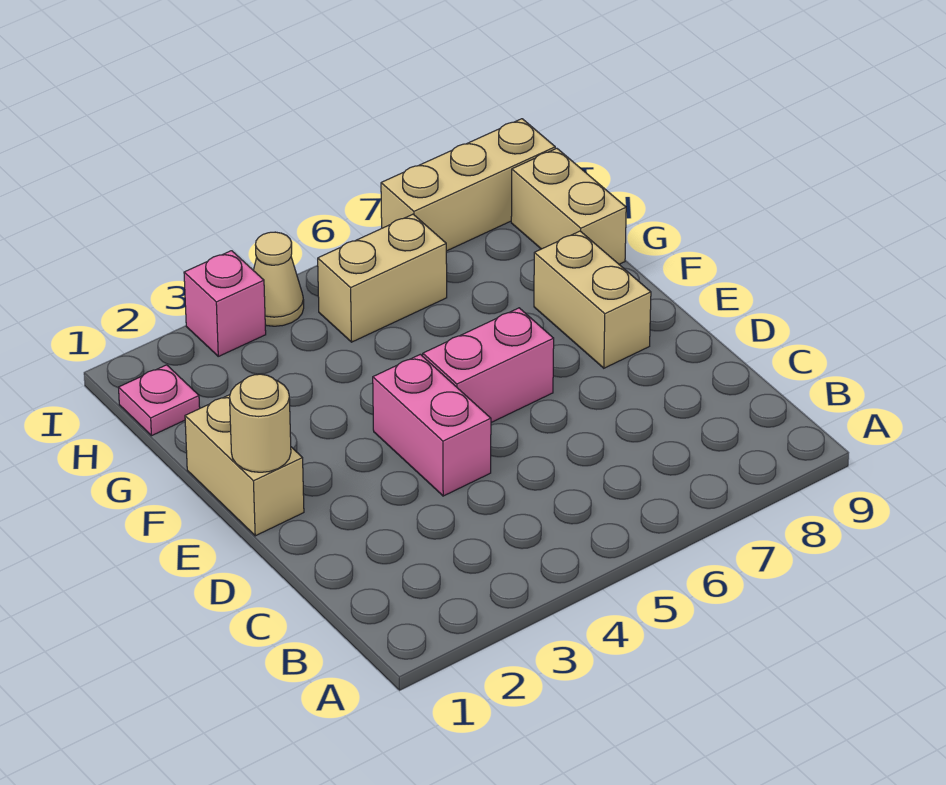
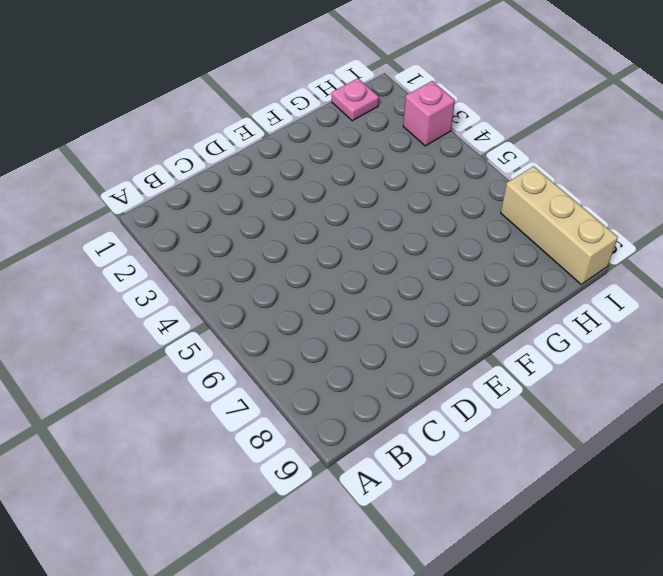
none -> pink brick D4:E4 level 1
none -> tan brick E1:F1 level 1

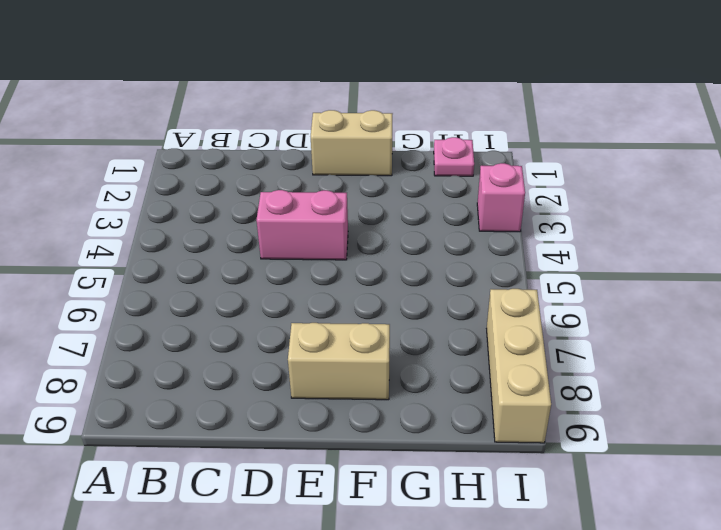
none -> pink brick E5:E6 level 1
none -> tan brick G9:H9 level 1

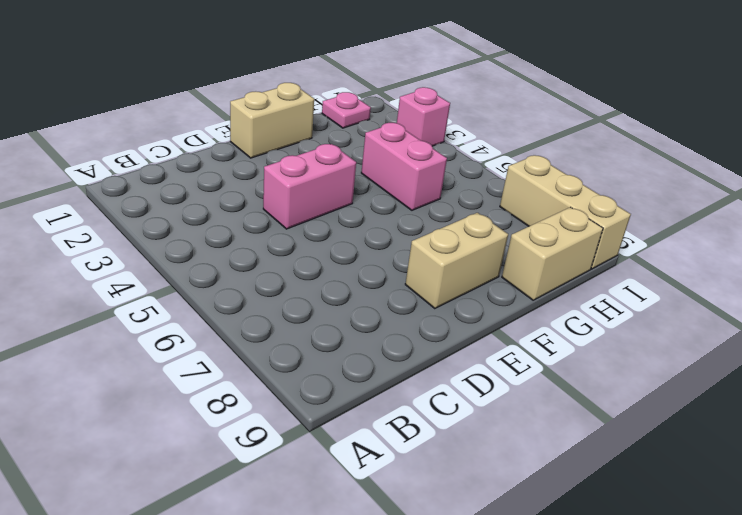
pink brick G4:G5 level 1 -> pink brick E5:E6 level 1
none -> tan brick H5:H6 level 1
none -> tan cone I4 level 1

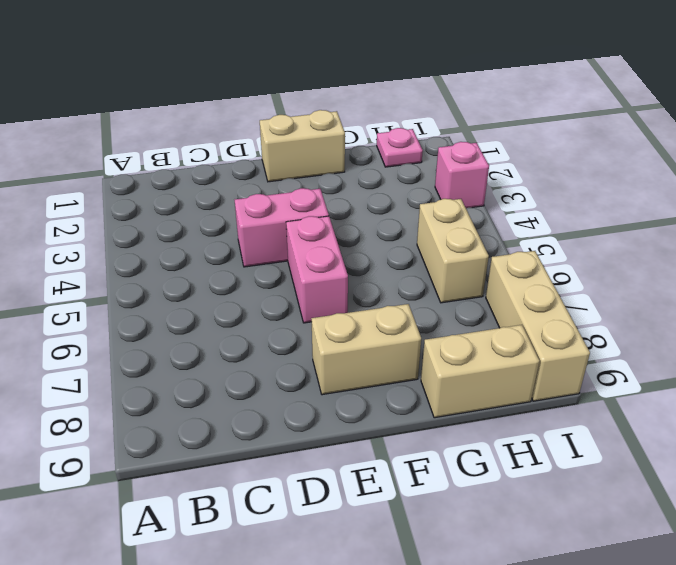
none -> tan cone I4 level 1
none -> tan round brick E1 level 2

